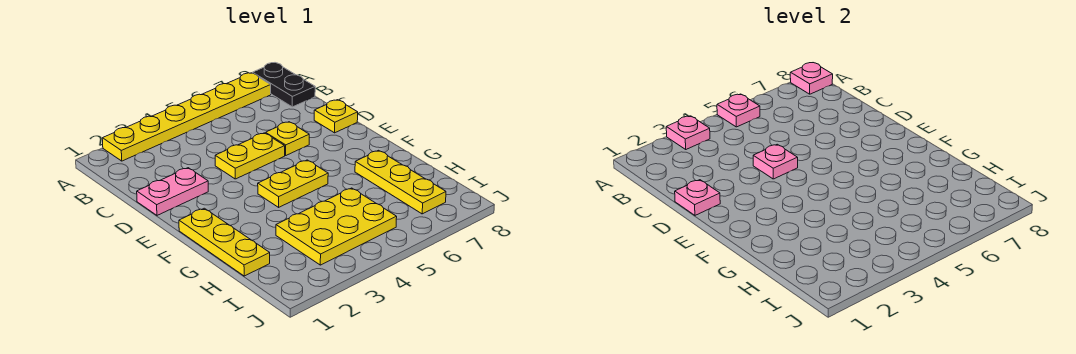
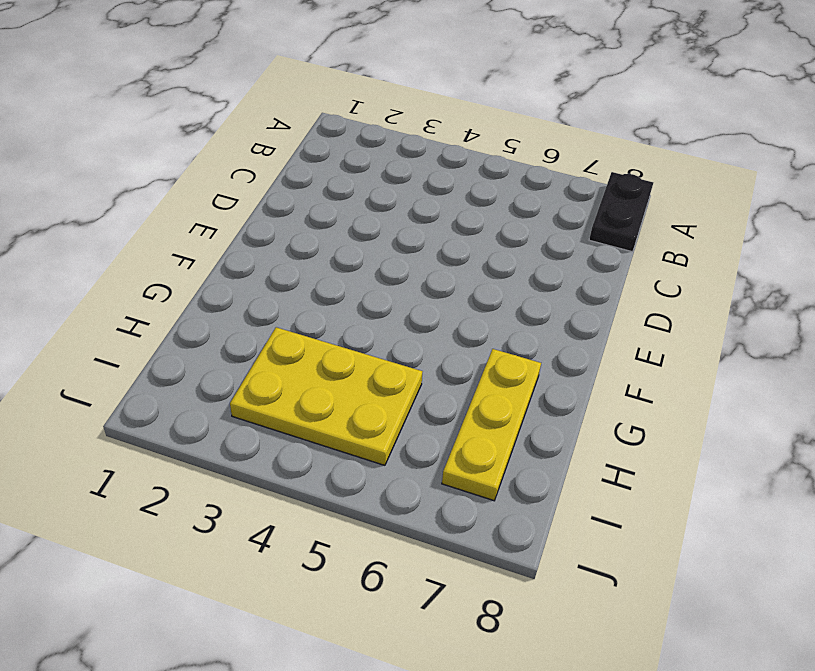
none -> yellow plate A2:A7 level 1
none -> pink plate D1:D2 level 1
none -> yellow plate D4:D5 level 1

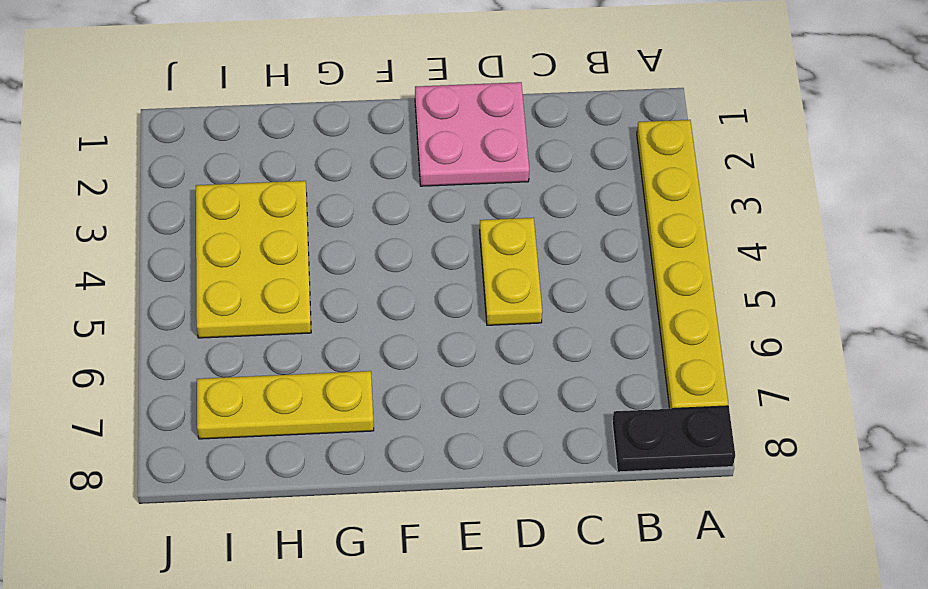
pink plate D1:E2 level 1 -> pink plate D1:D2 level 1
none -> yellow plate D6 level 1
none -> yellow plate D8 level 1
none -> yellow plate F1:H1 level 1

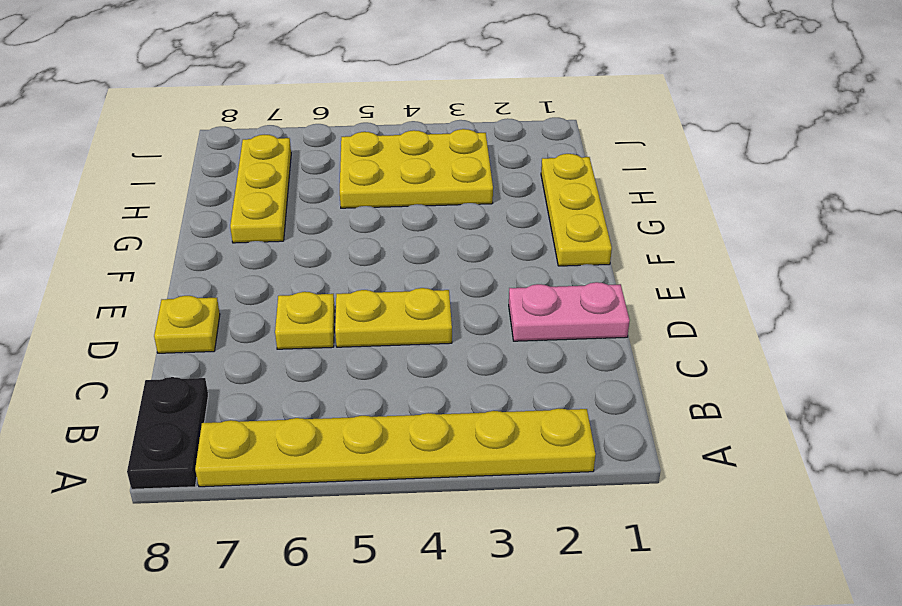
none -> yellow plate F4:F5 level 1
none -> pink plate A3 level 2
none -> pink plate A5 level 2

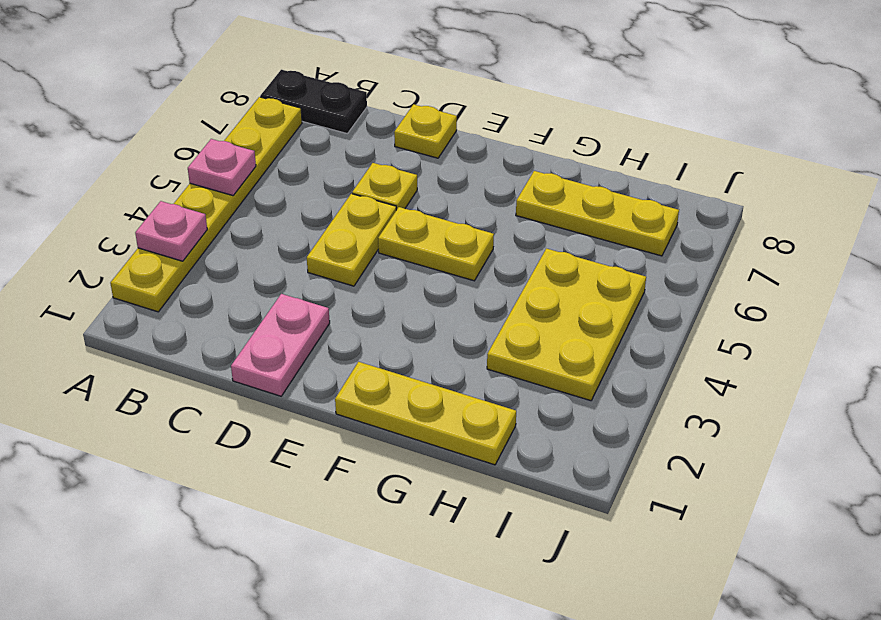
yellow plate E5:F5 level 1 -> yellow plate F4:F5 level 1
none -> pink plate A8 level 2
none -> pink plate D1 level 2
none -> pink plate D4 level 2

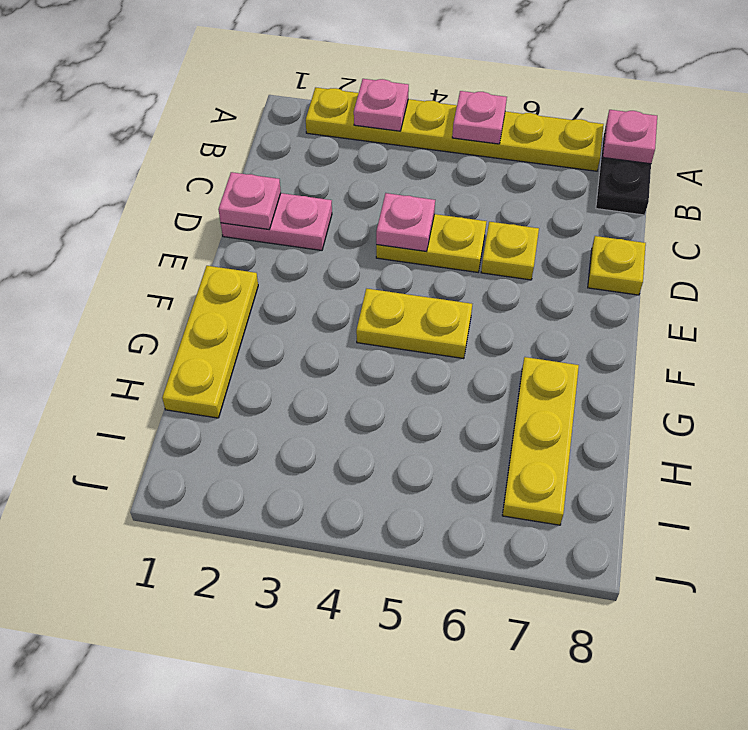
none -> yellow plate H3:I5 level 1

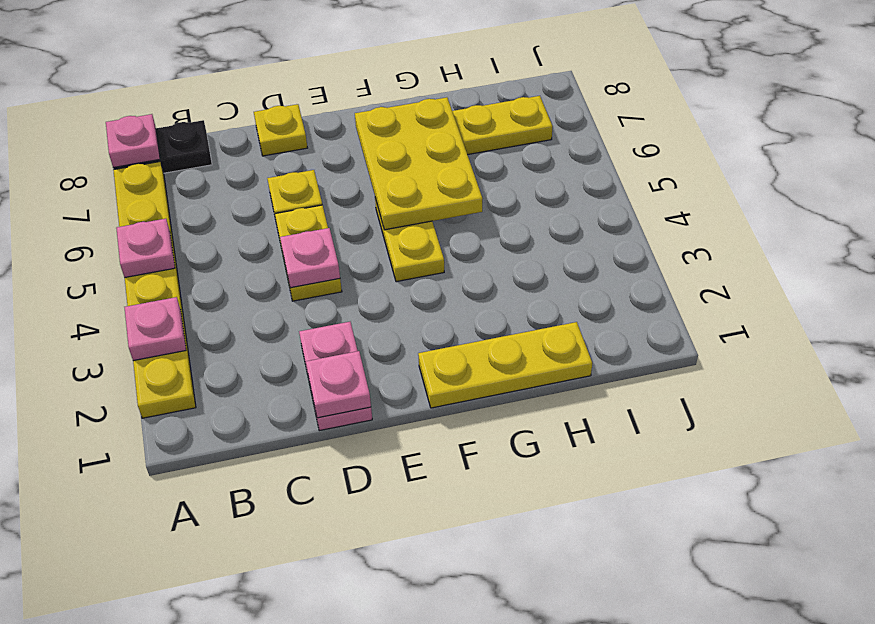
yellow plate F5:G7 level 2 -> yellow plate H3:I5 level 1

